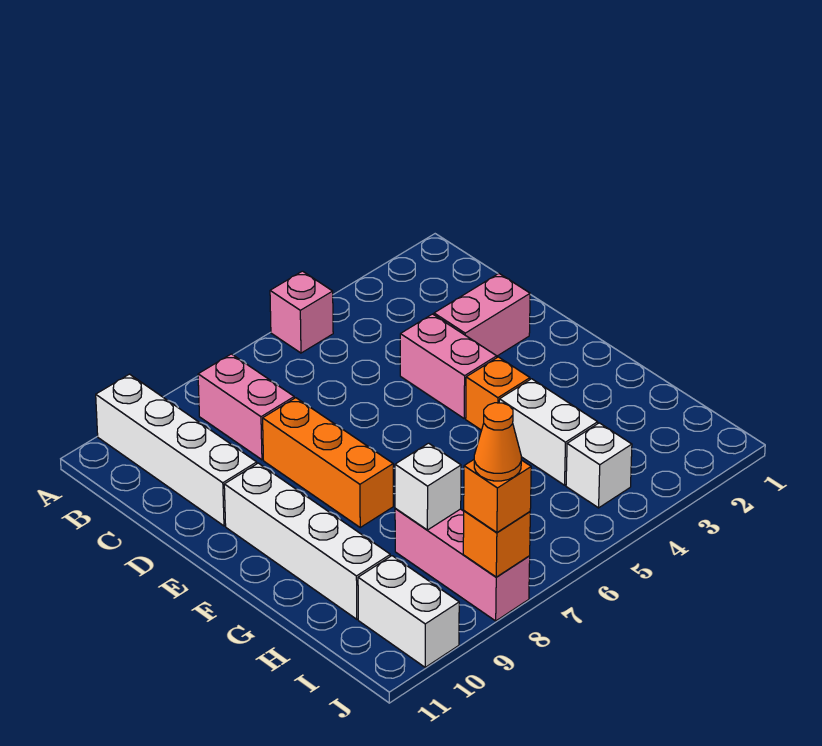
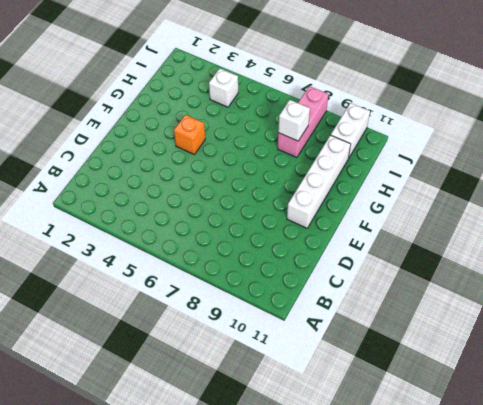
none -> pink brick A5 level 1
none -> white brick A10:D10 level 1
none -> pink brick B8:C8 level 1

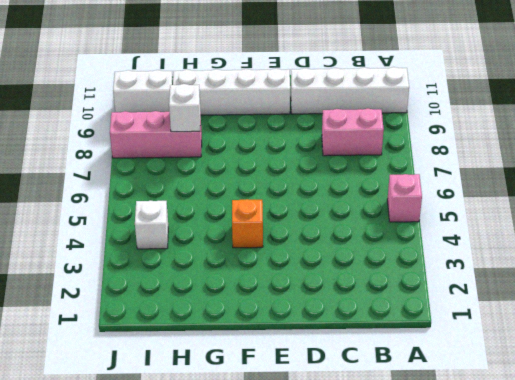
none -> pink brick D2:D3 level 1
none -> pink brick D4:E4 level 1
none -> orange brick D8:F8 level 1

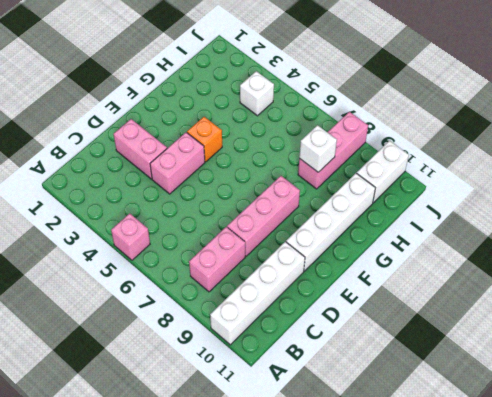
pink brick D8:F8 level 1 -> orange brick D8:F8 level 1
none -> white brick G4:H4 level 1
none -> orange brick J8 level 2
none -> orange brick J8 level 3

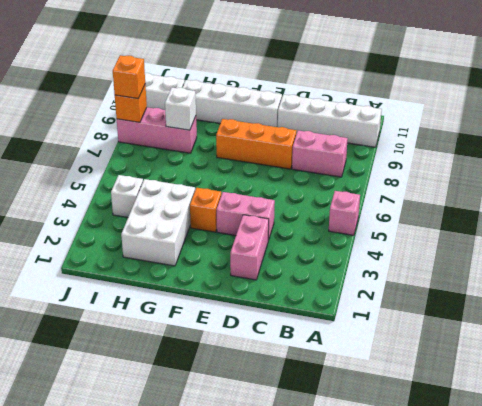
white brick G2:H4 level 1 -> white brick G4:H4 level 1
none -> orange cone J8 level 4

